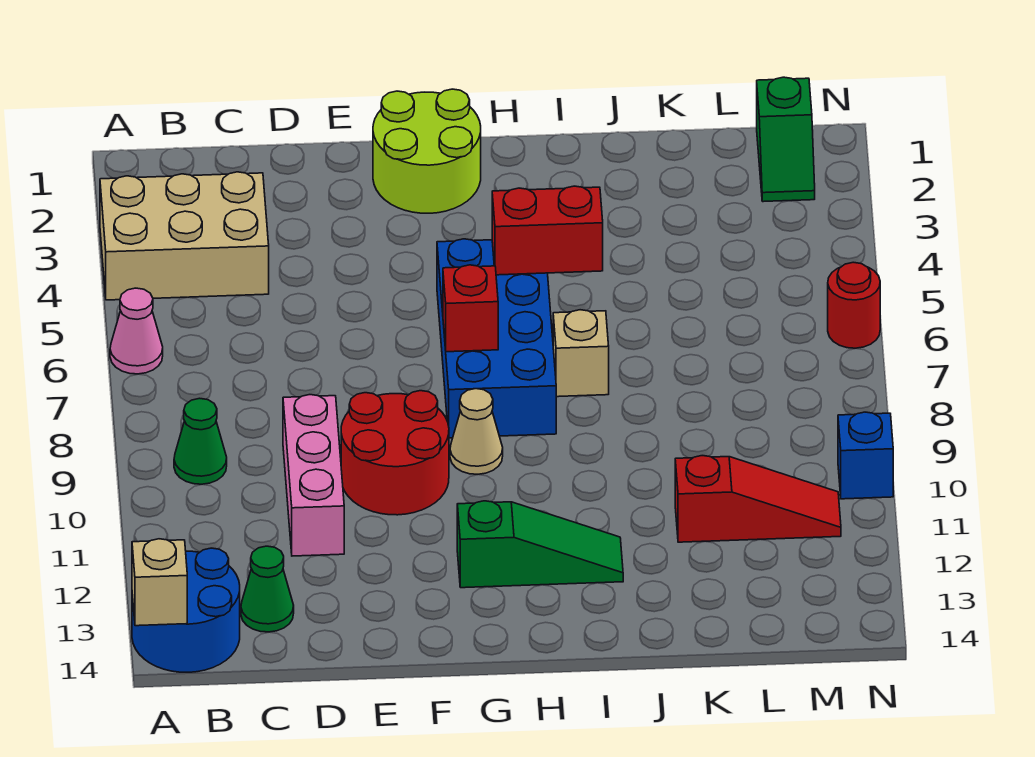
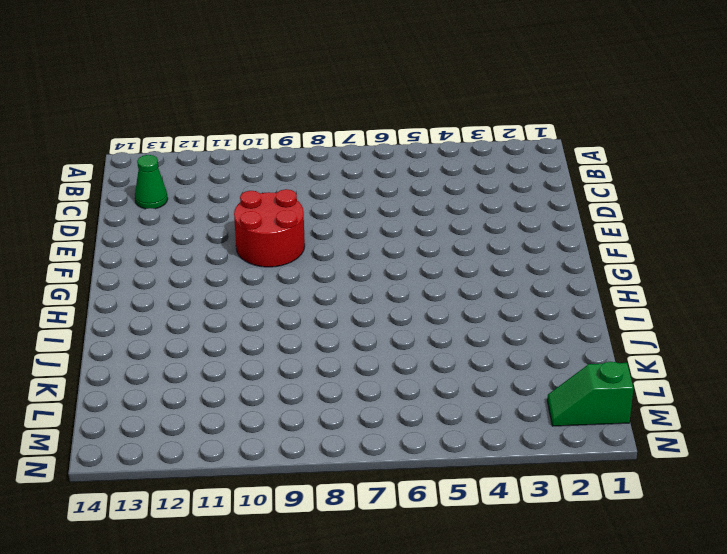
none -> tan brick A3:C4 level 1
none -> pink cone A6 level 1
none -> blue round brick A13:B14 level 1

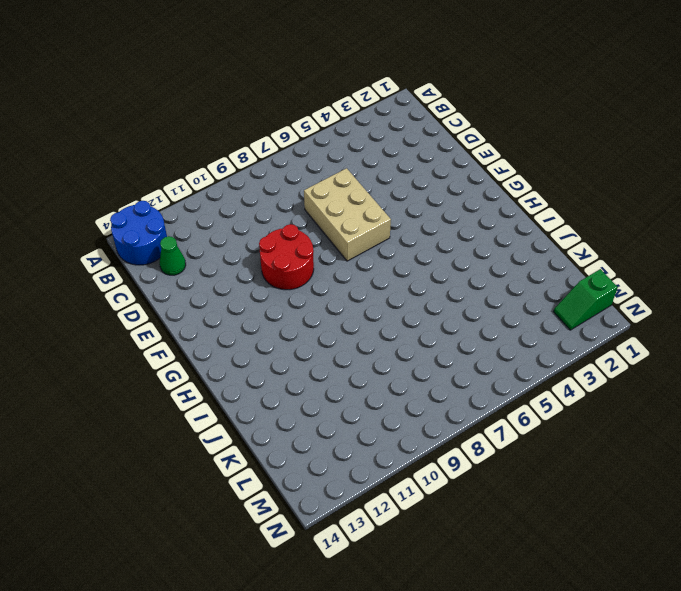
tan brick D6:F7 level 1 -> tan brick A3:C4 level 1
none -> pink cone A6 level 1
none -> green cone B9 level 1
none -> pink brick D9:D11 level 1

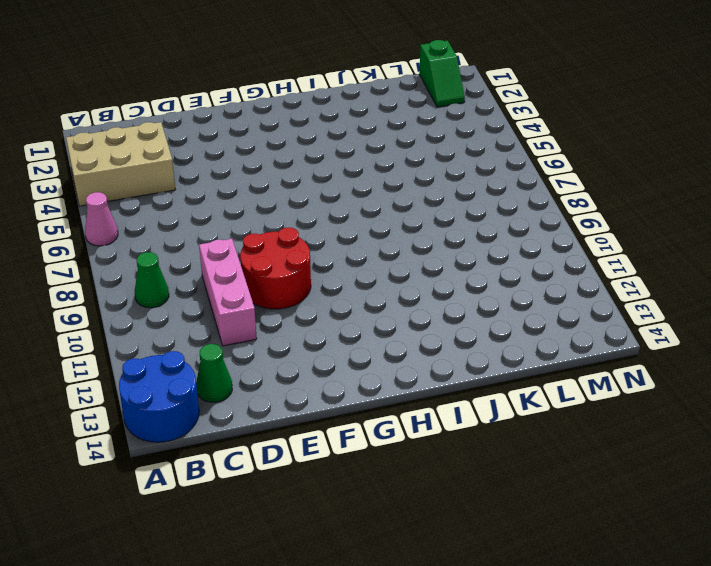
none -> lime round brick F1:G2 level 1
none -> blue brick G5:H8 level 1
none -> tan cone G9 level 1

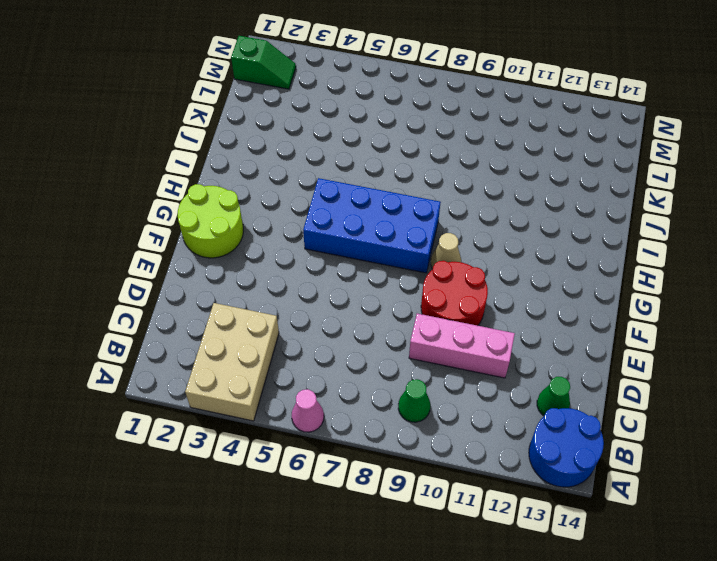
none -> green slope G12:I12 level 1 top G
none -> tan brick I7 level 1
none -> red slope K11:M11 level 1 top K

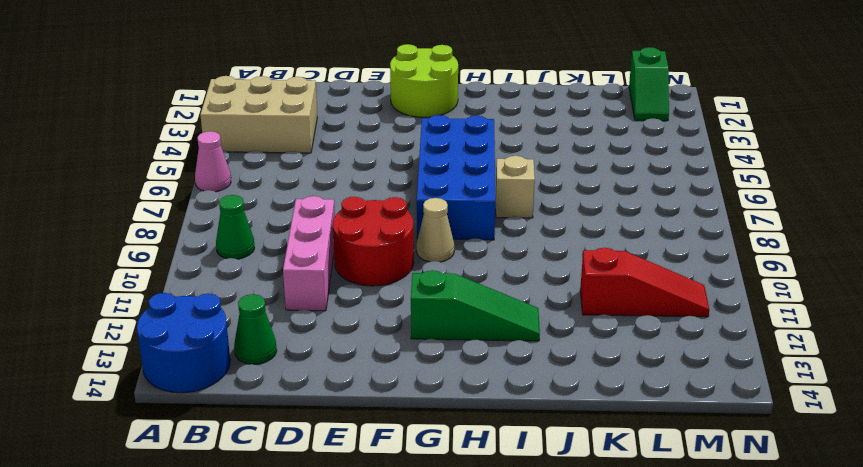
none -> red round brick N6 level 1
none -> blue brick N10 level 1
none -> tan brick A14 level 2

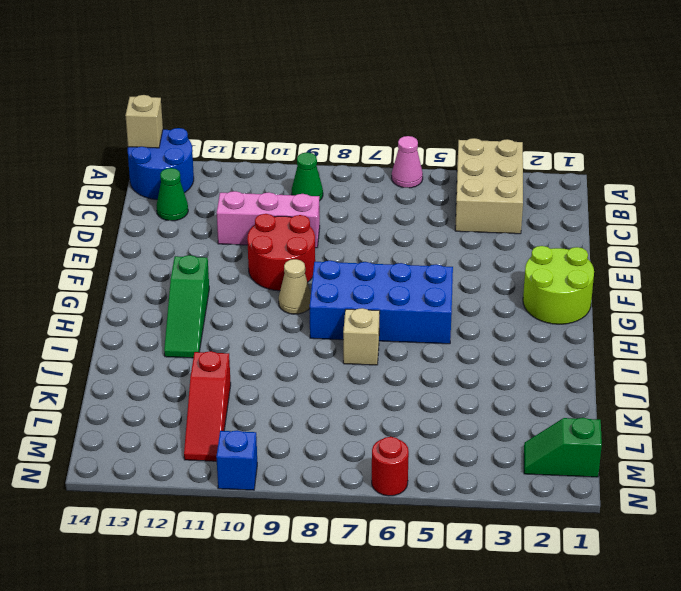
none -> red brick G7 level 2
none -> red brick H5:I5 level 2

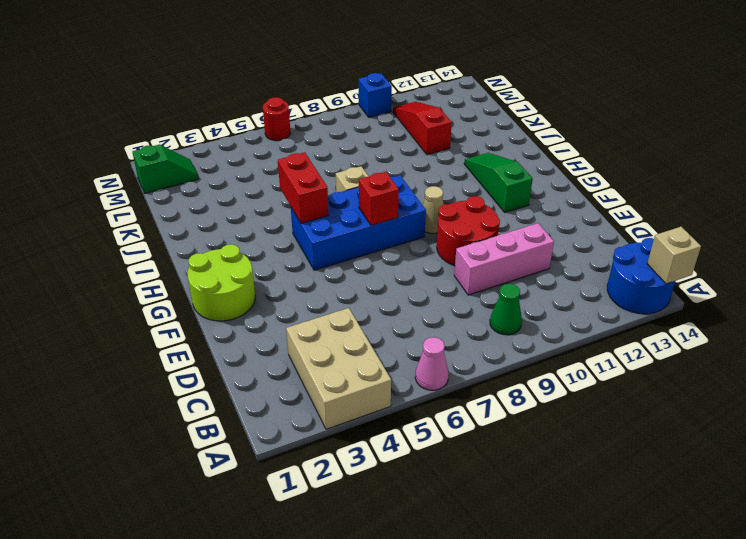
none -> green cone C13 level 1

